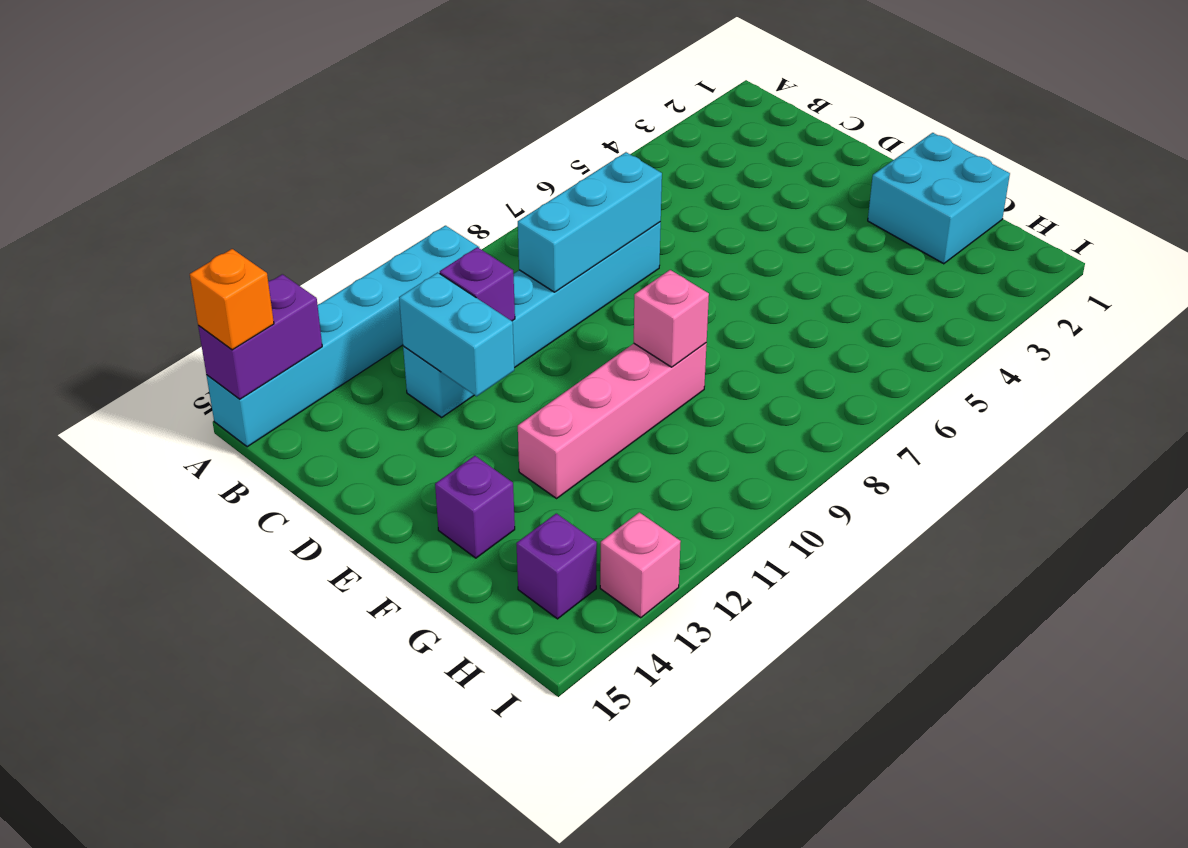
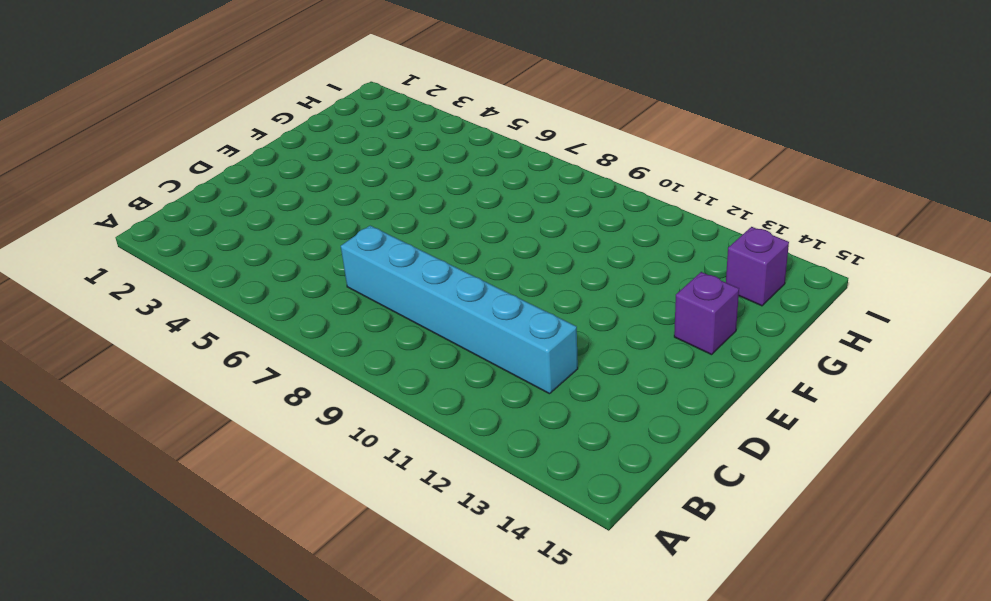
none -> cyan brick A10:A15 level 1
none -> cyan brick F1:G2 level 1
none -> pink brick F9:F12 level 1

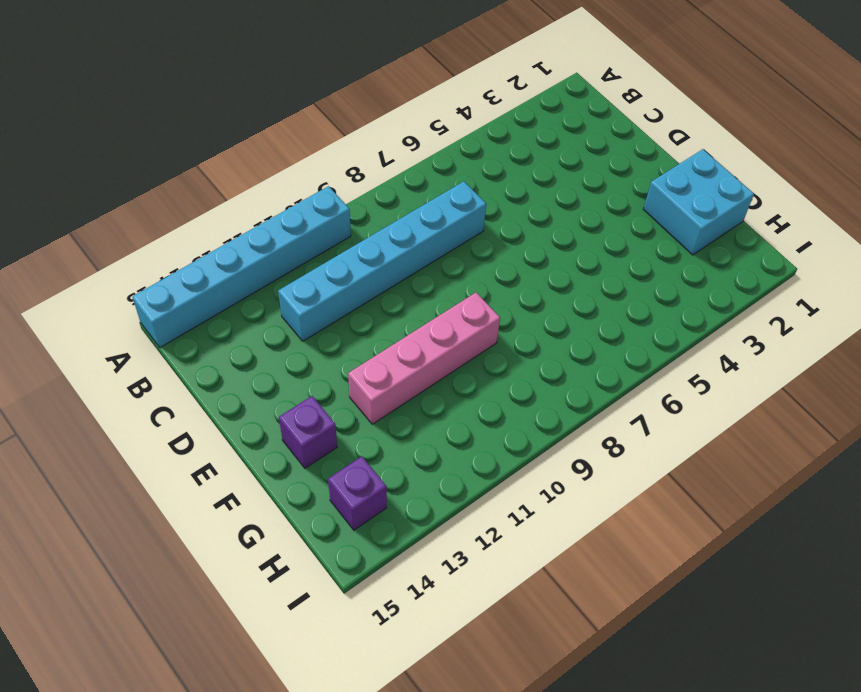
none -> pink brick I13 level 1
none -> purple brick A14:A15 level 2
none -> cyan brick C7:C9 level 2

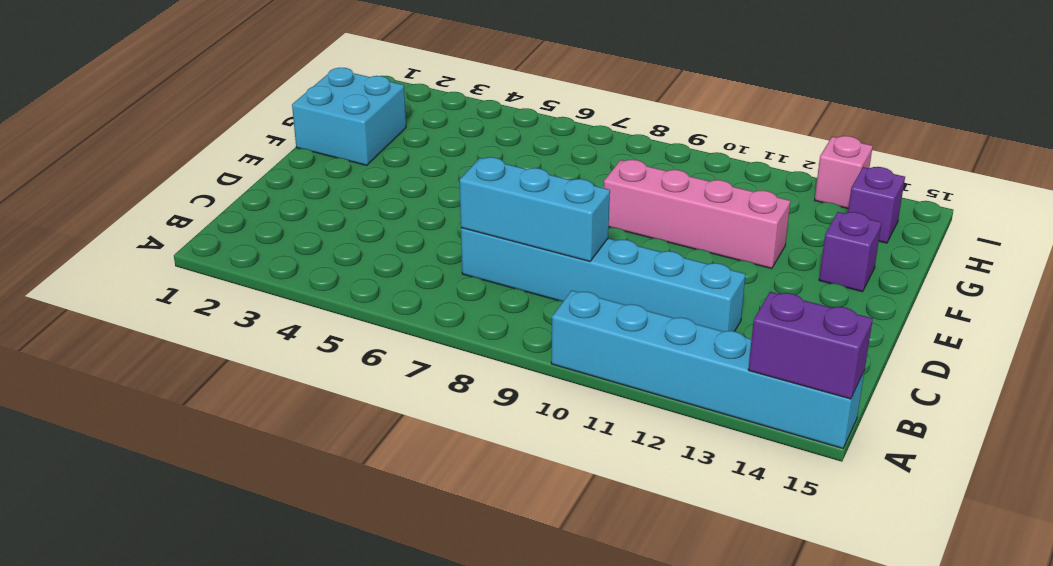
none -> purple brick C11 level 2
none -> cyan brick C12:D12 level 2
none -> pink brick F9 level 2

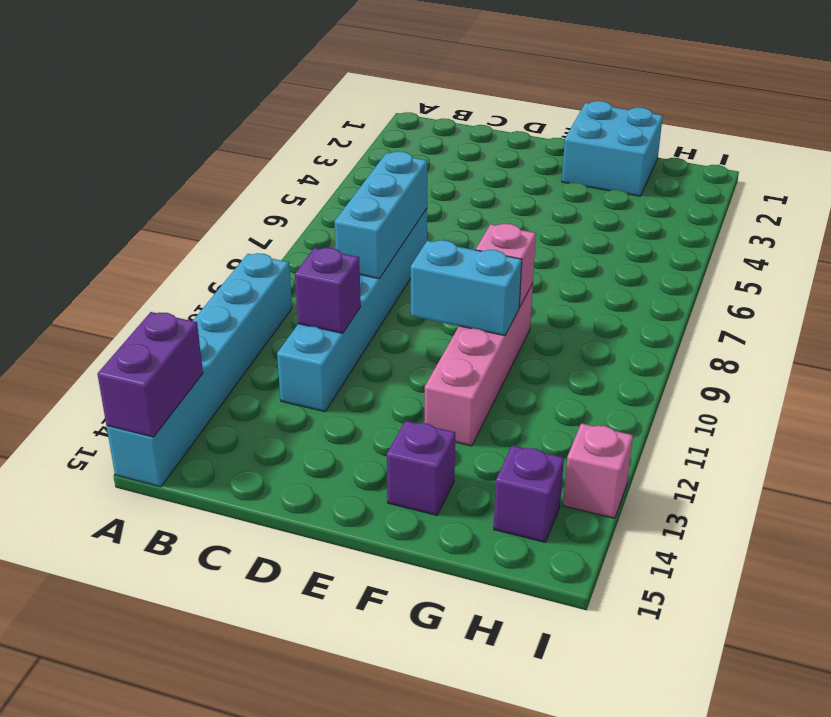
cyan brick E10:F10 level 2 -> cyan brick C12:D12 level 2
none -> orange brick A15 level 3

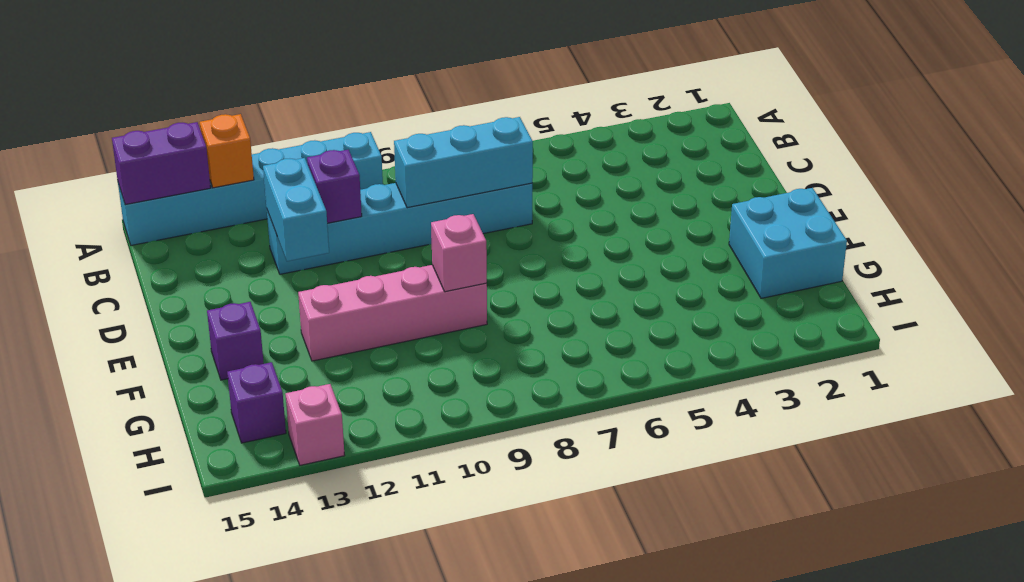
orange brick A13 level 2 -> orange brick A15 level 3

